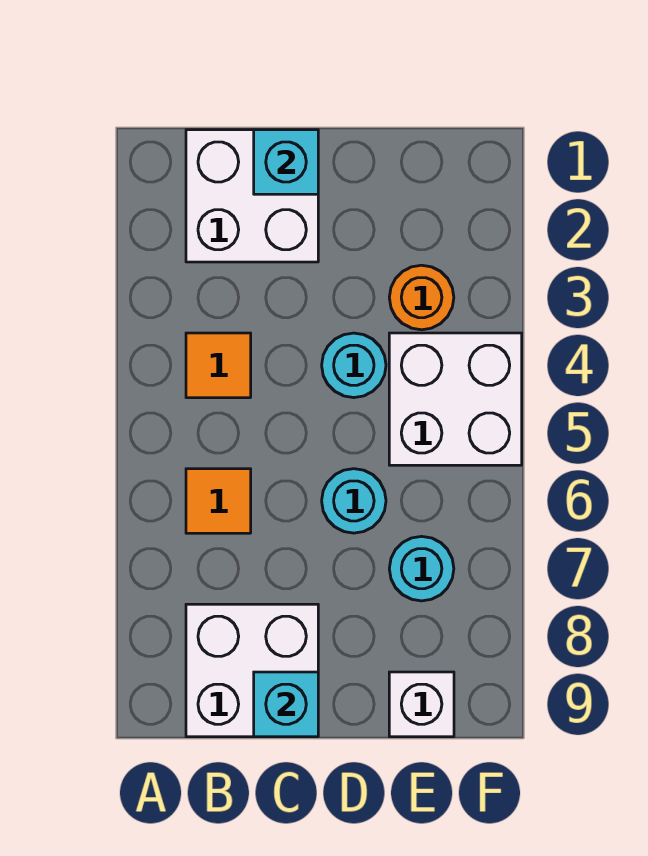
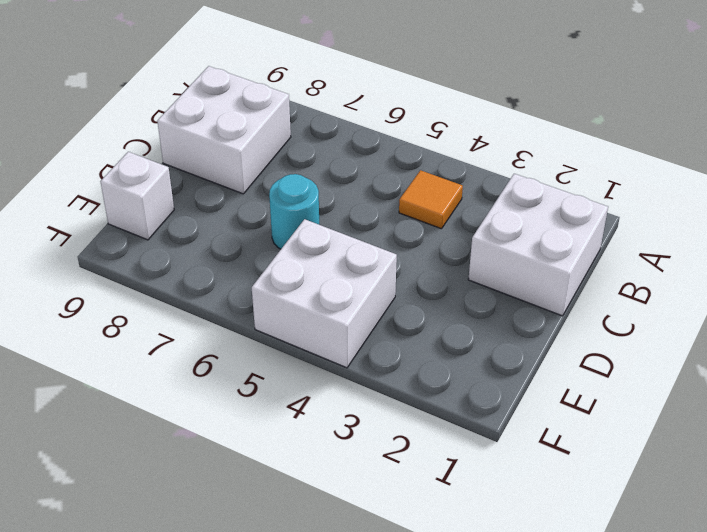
none -> orange tile B6 level 1
none -> cyan round brick D4 level 1
none -> orange round brick E3 level 1

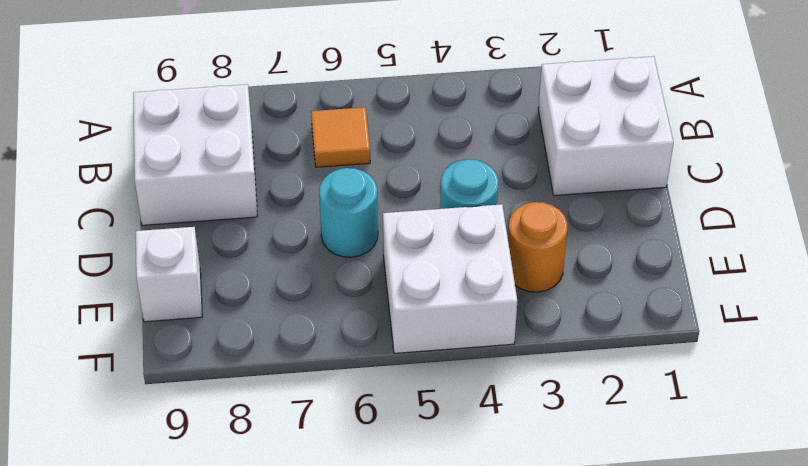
none -> orange tile B4 level 1
none -> cyan round brick E7 level 1
none -> cyan brick C1 level 2

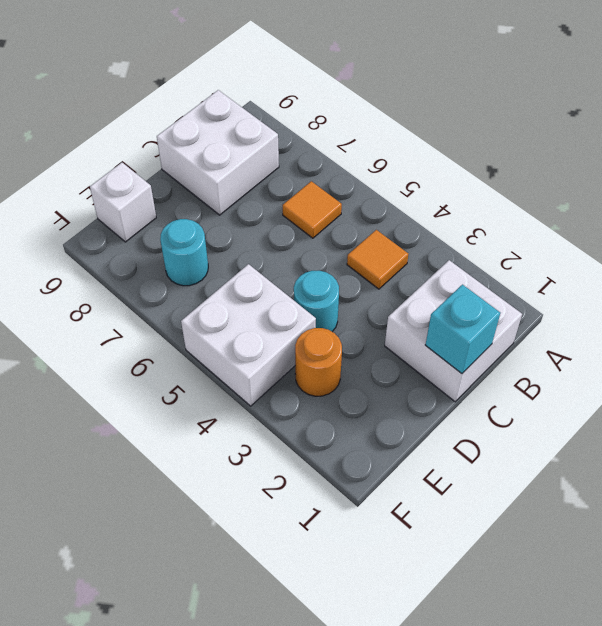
none -> cyan round brick D6 level 1
none -> cyan brick C9 level 2

